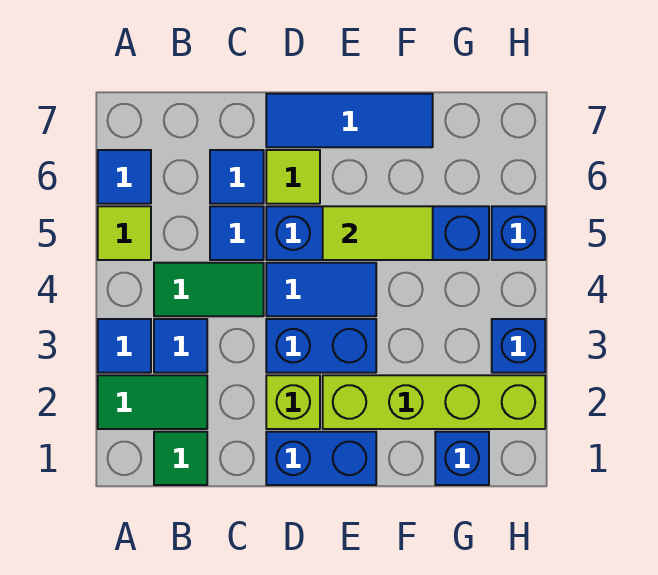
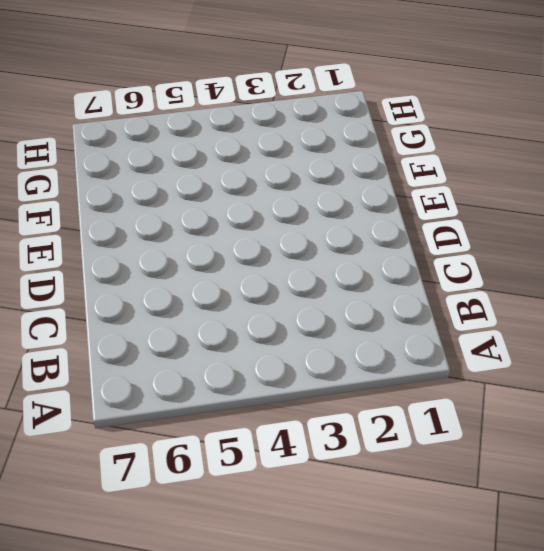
none -> green tile A2:B2 level 1
none -> blue tile A3 level 1
none -> lime tile A5 level 1

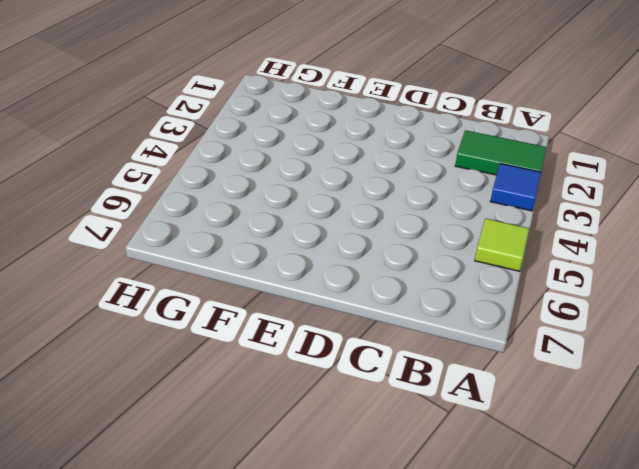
none -> blue tile A6 level 1
none -> green tile B1 level 1
none -> blue tile B3 level 1

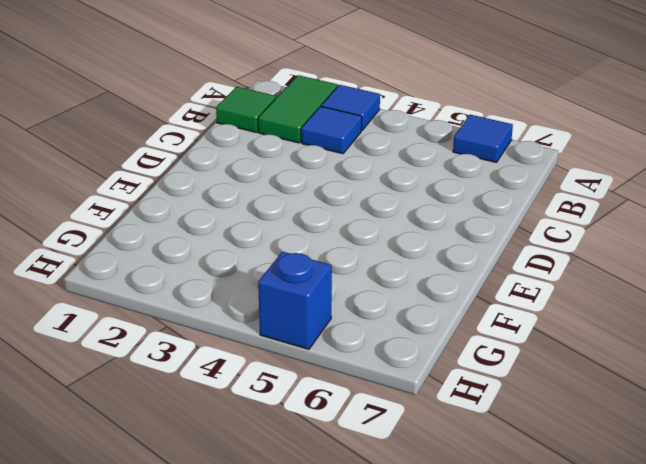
none -> lime tile A5 level 1
none -> green tile B4:C4 level 1
none -> blue tile C5 level 1

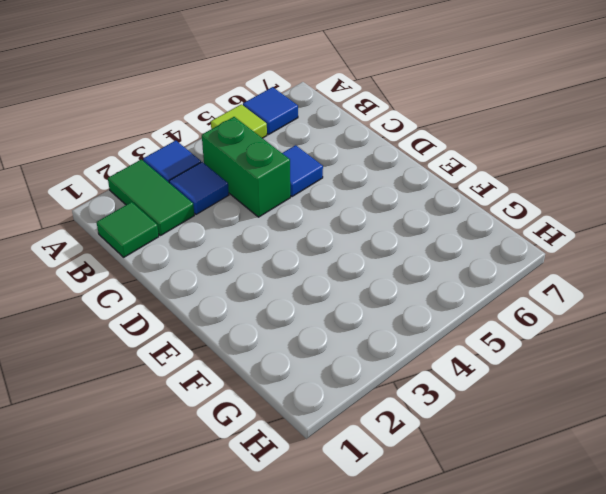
green brick B4:C4 level 1 -> green tile B4:C4 level 1
none -> blue tile C6 level 1
none -> blue brick D1:E1 level 1
none -> lime brick D2 level 1

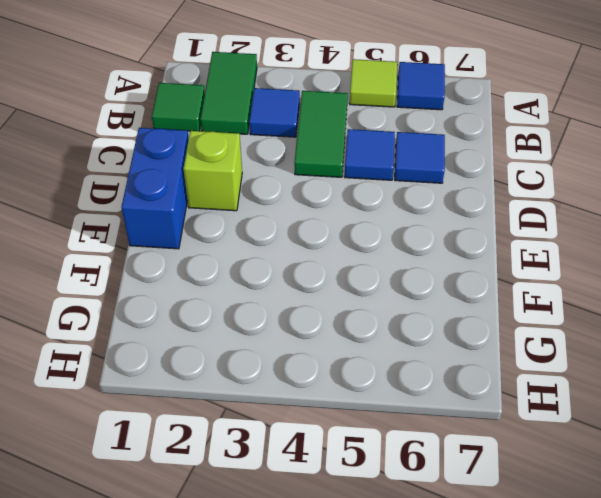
none -> blue tile A3 level 1
none -> blue brick D3:E3 level 1
none -> blue tile D4:E4 level 1

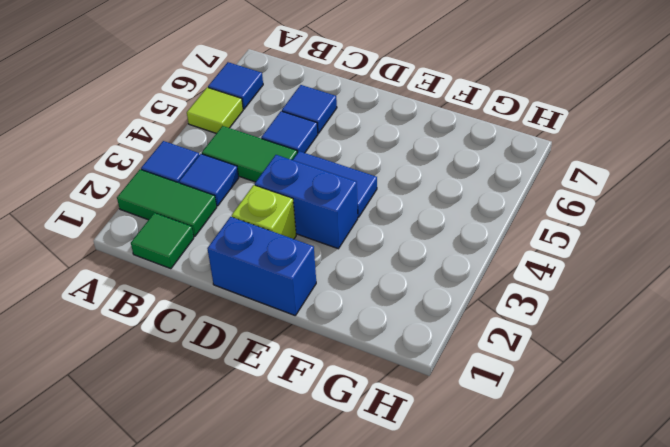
none -> blue brick D5:G5 level 1
none -> lime tile D6 level 1
none -> blue tile D7:F7 level 1

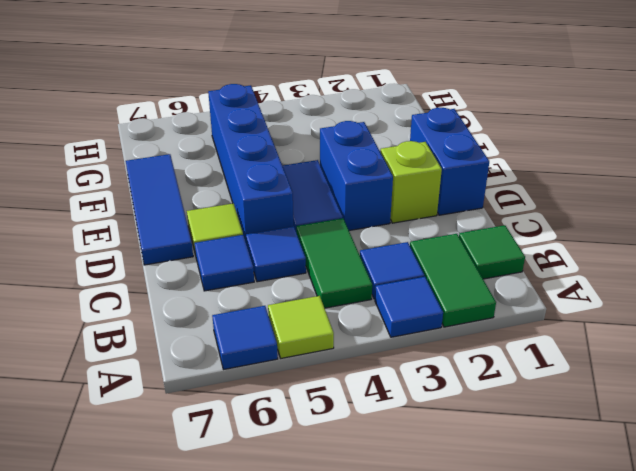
none -> lime brick E2:H2 level 1
none -> blue brick G1 level 1
none -> blue brick H3 level 1

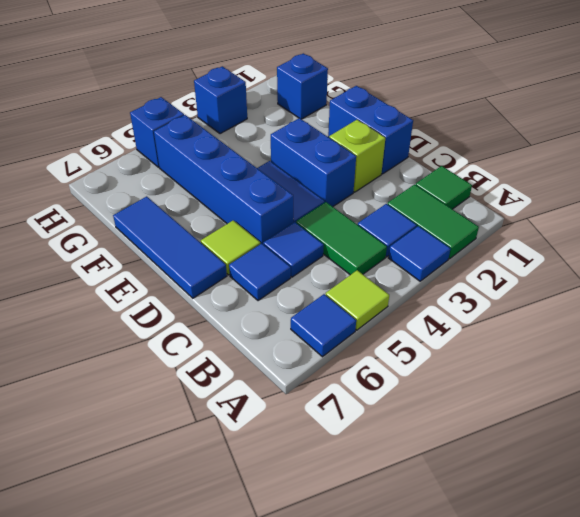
none -> lime brick E2:H2 level 1
none -> lime tile E5:F5 level 2

